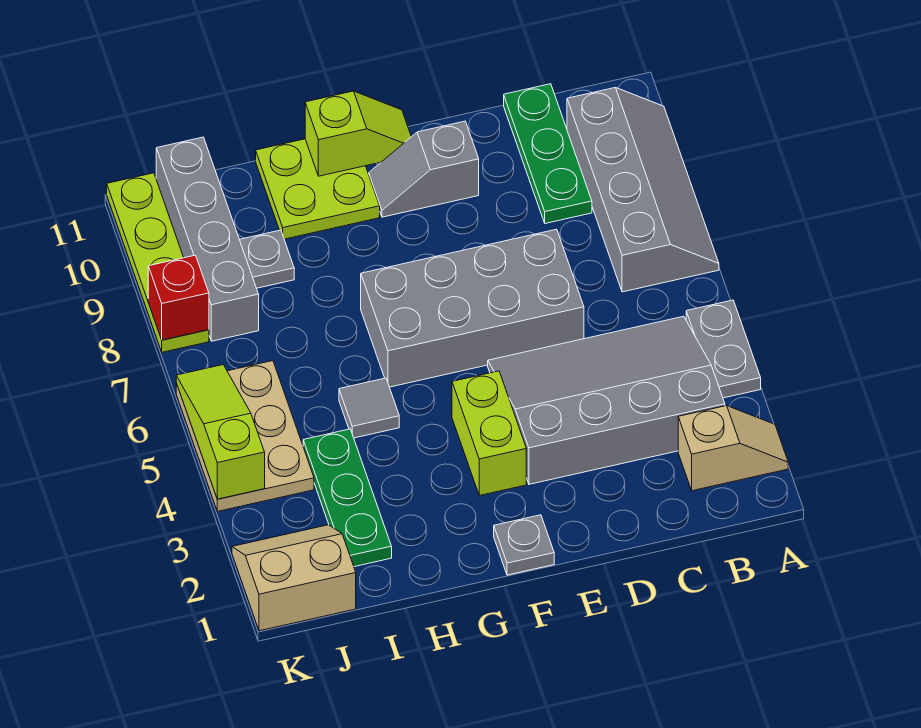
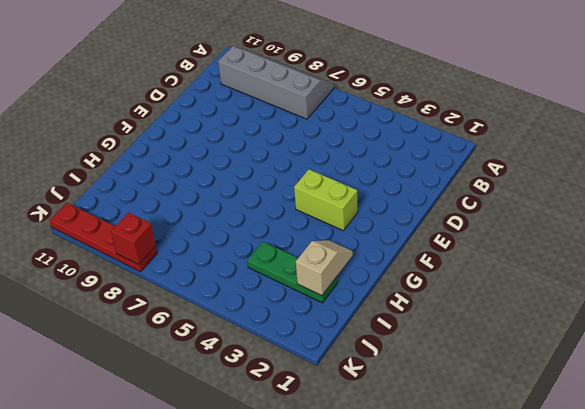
tan slope H2:I2 level 2 top I -> tan slope A2:B2 level 1 top B
red plate K8:K11 level 1 -> lime plate K8:K11 level 1
none -> grey plate A4:A5 level 1
none -> grey slope B3:E5 level 1 top 3
none -> green plate C9:C11 level 1

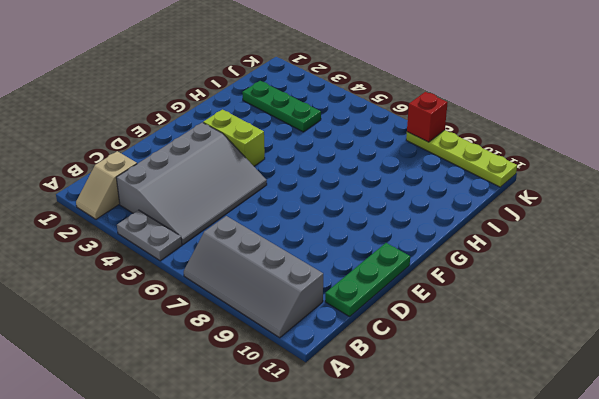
green plate C11:E11 level 1 -> green plate C9:C11 level 1
none -> grey brick D6:G7 level 1
none -> grey slope E10:F10 level 1 top E
none -> grey plate F1 level 1

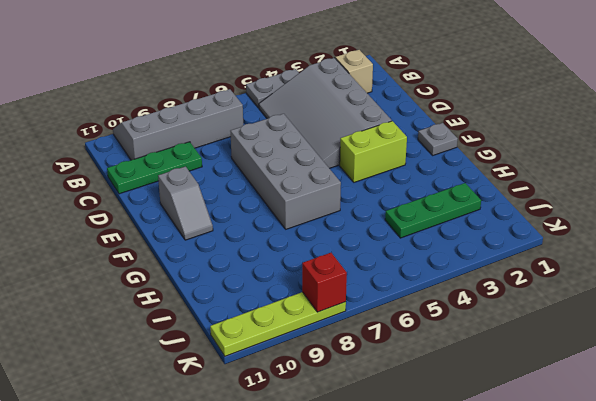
none -> lime plate G10:H11 level 1
none -> grey tile H5 level 1
none -> grey plate I9 level 1

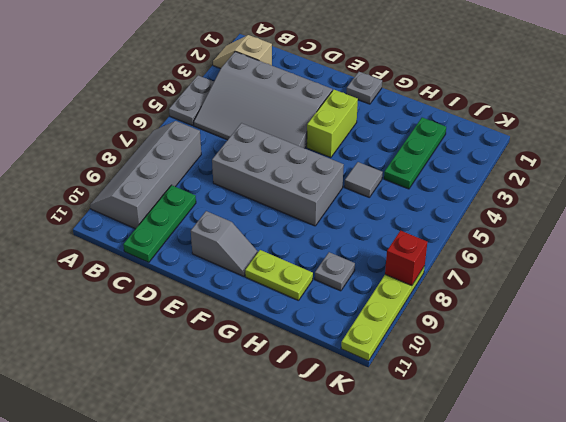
lime plate G10:H10 level 1 -> lime plate G10:H11 level 1
none -> tan slope J1:K2 level 1 top 1
none -> tan plate J4:K6 level 1
none -> grey brick J8:J11 level 1

